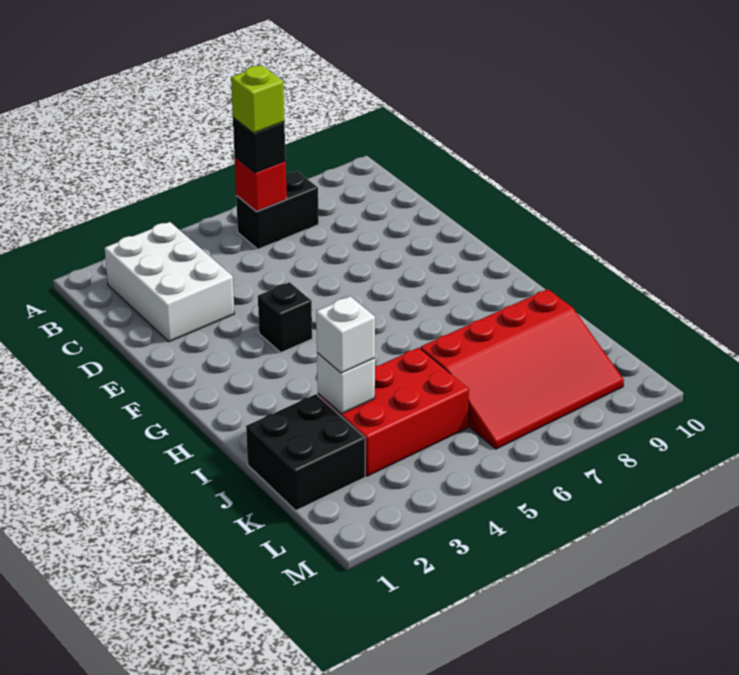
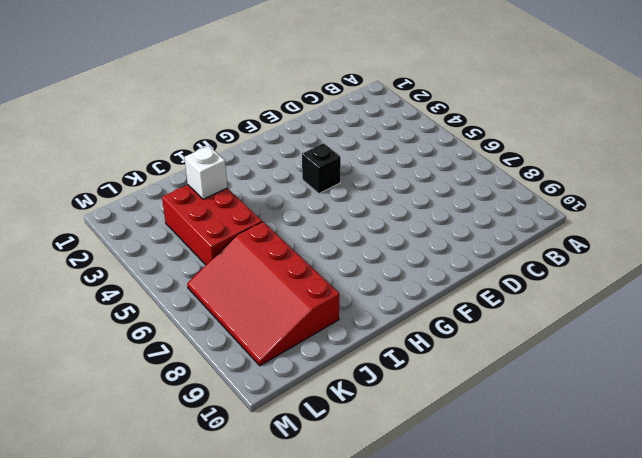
none -> white brick B2:D3 level 1
none -> black brick B6:B7 level 1

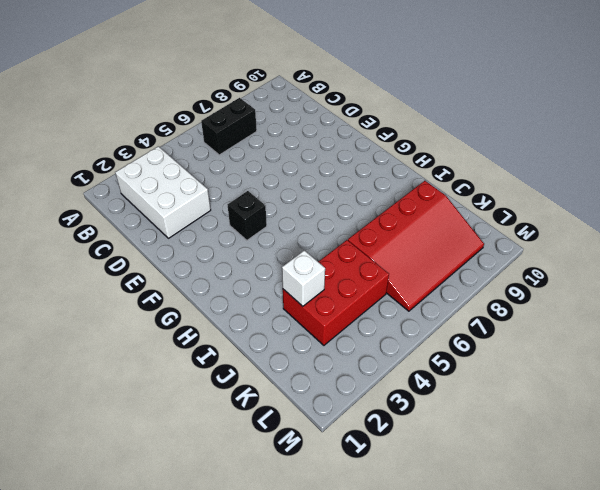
none -> black brick J1:K2 level 1
none -> red brick B6 level 2

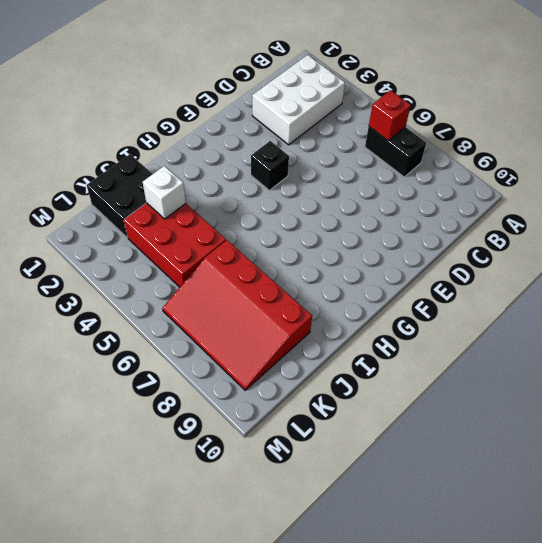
none -> black brick B6 level 3
none -> white brick J3 level 3

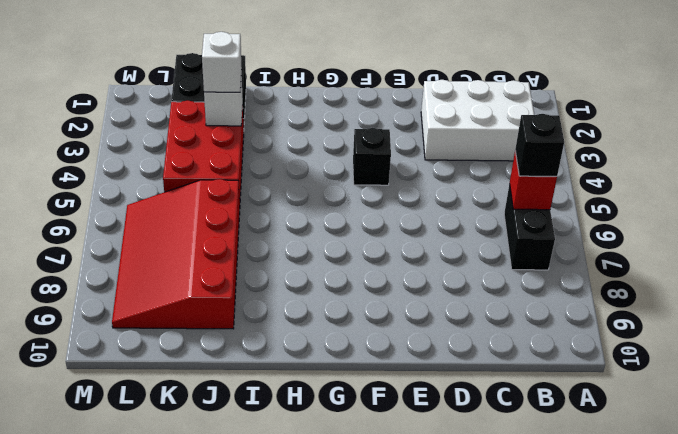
none -> lime brick B6 level 4

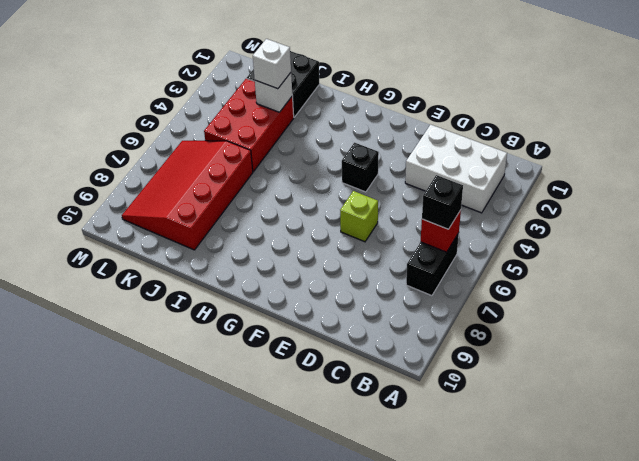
lime brick E6 level 1 -> lime brick B6 level 4

